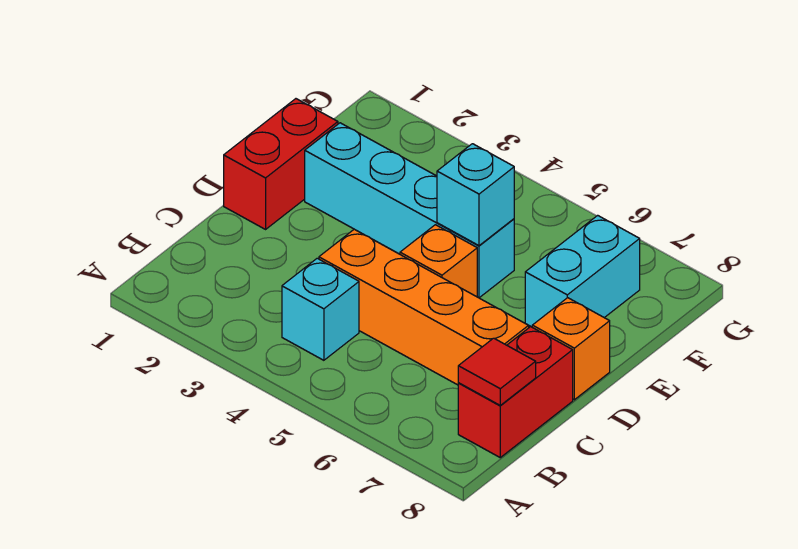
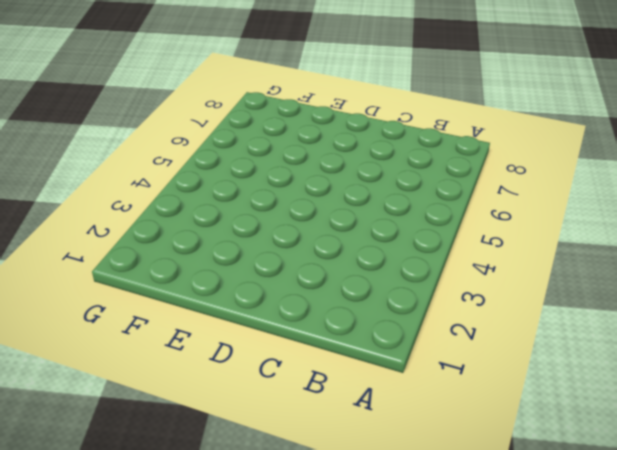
none -> cyan brick B4 level 1
none -> red brick B8:C8 level 1

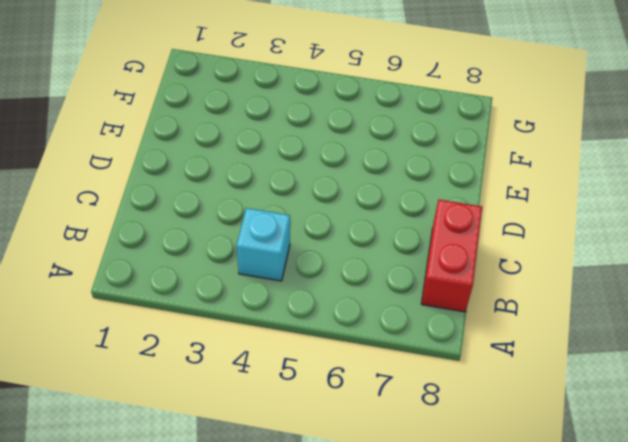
none -> orange brick C4:C7 level 1
none -> red brick D1:E1 level 1

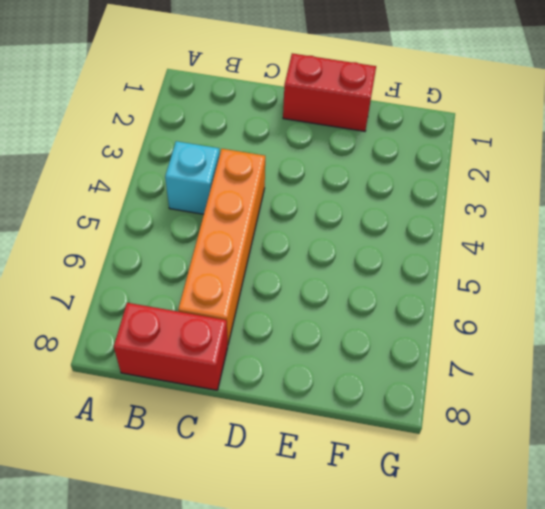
none -> orange brick D5 level 1
none -> orange brick D8 level 1

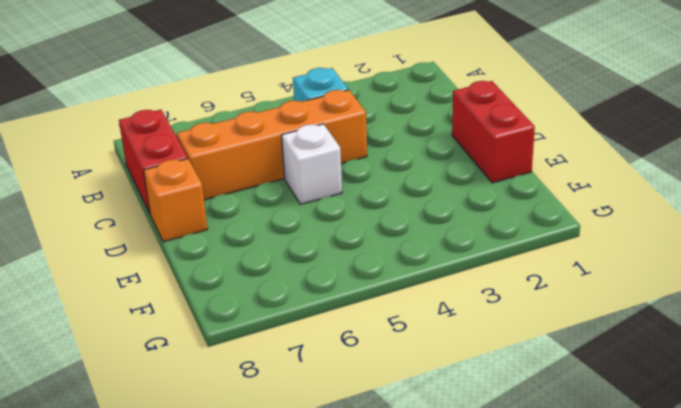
white brick D5 level 1 -> orange brick D5 level 1
none -> cyan brick E2:E5 level 1
none -> cyan brick E7:F7 level 1

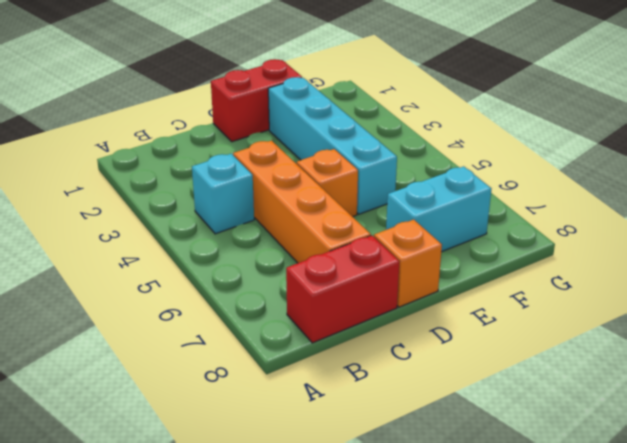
none -> red tile B8 level 2
none -> cyan brick E5 level 2

